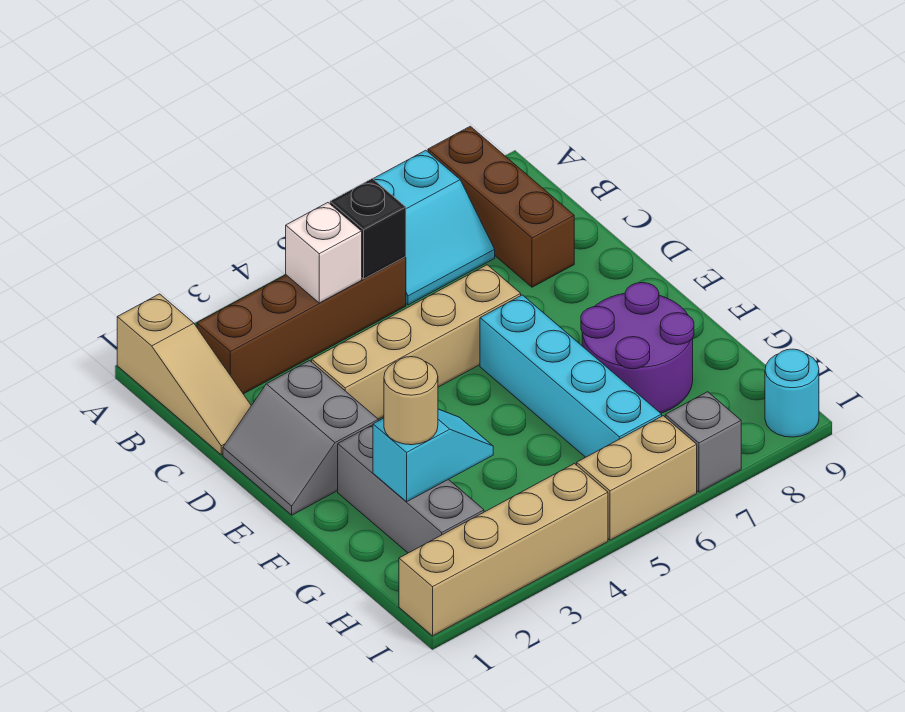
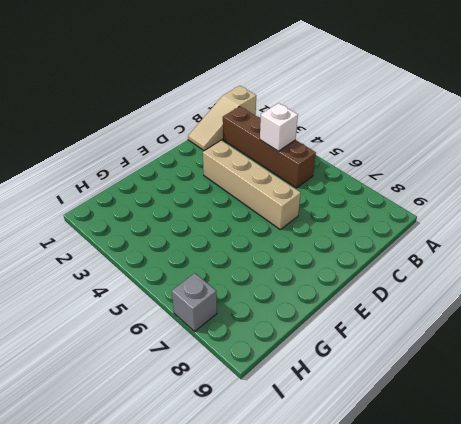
none -> cyan slope A6:B7 level 1 top A
none -> brown brick A8:C8 level 1
none -> grey slope D1:E2 level 1 top 2

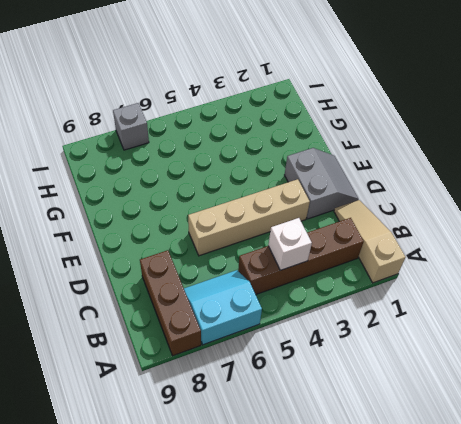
none -> cyan brick E6:H6 level 1
none -> grey brick F2:H2 level 1
none -> purple round brick F7:G8 level 1

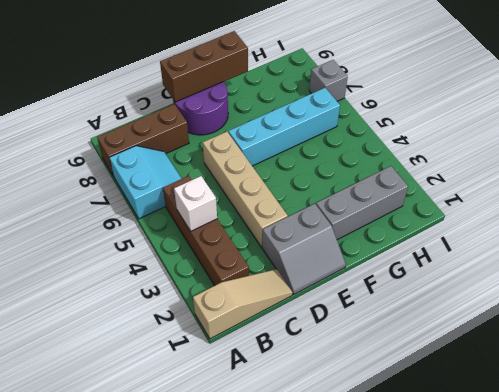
purple round brick D8:E9 level 1 -> purple round brick F7:G8 level 1
brown brick D9:F9 level 2 -> none
none -> tan brick I1:I4 level 1
none -> tan brick I5:I6 level 1
none -> cyan round brick I9 level 1

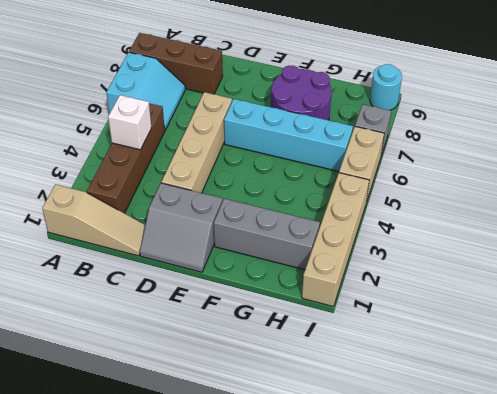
none -> black brick B5 level 2
none -> cyan slope G2:G3 level 2 top 2
none -> tan round brick G2 level 3

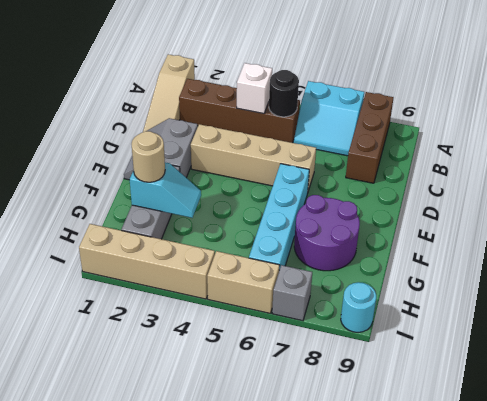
black round brick B5 level 2 -> black brick B5 level 2

